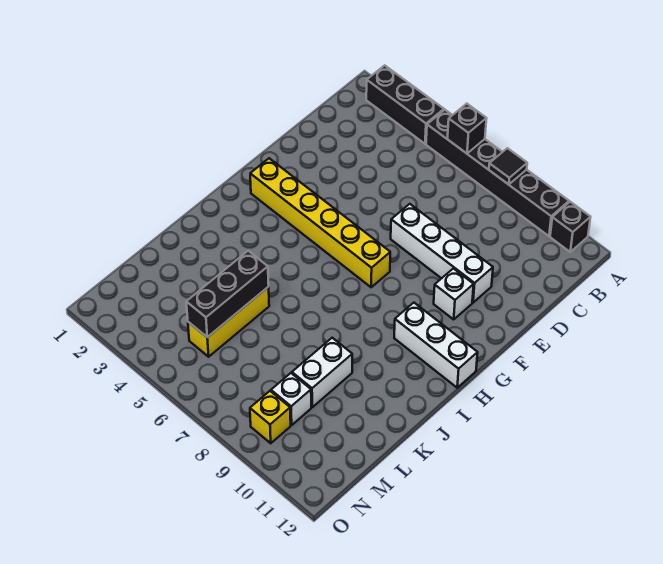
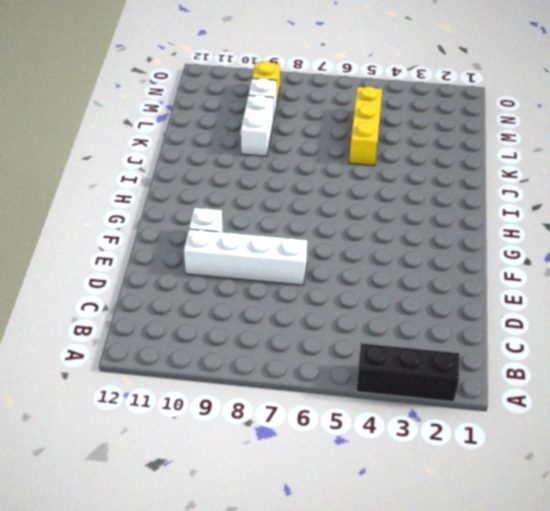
none -> black brick A5:A10 level 1
none -> black brick A11 level 1
none -> yellow brick G2:G7 level 1

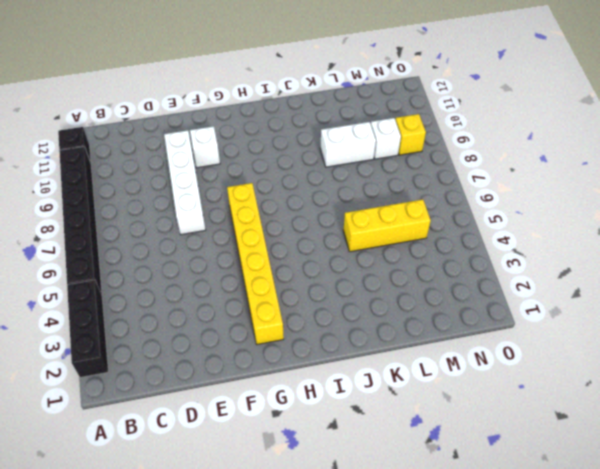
none -> white brick H10:H12 level 1
none -> black brick A6 level 2
none -> black tile A8 level 2

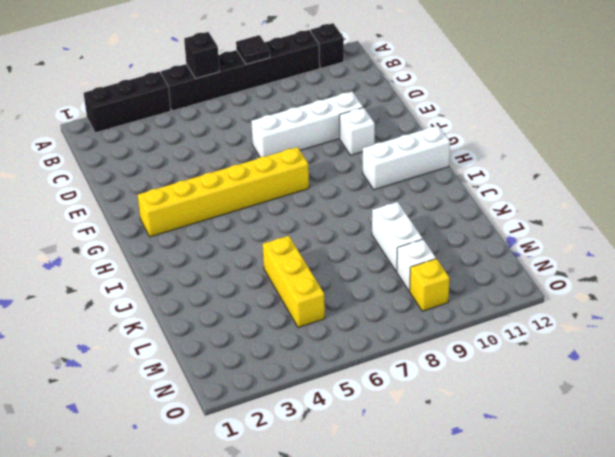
none -> black brick K5:M5 level 2

